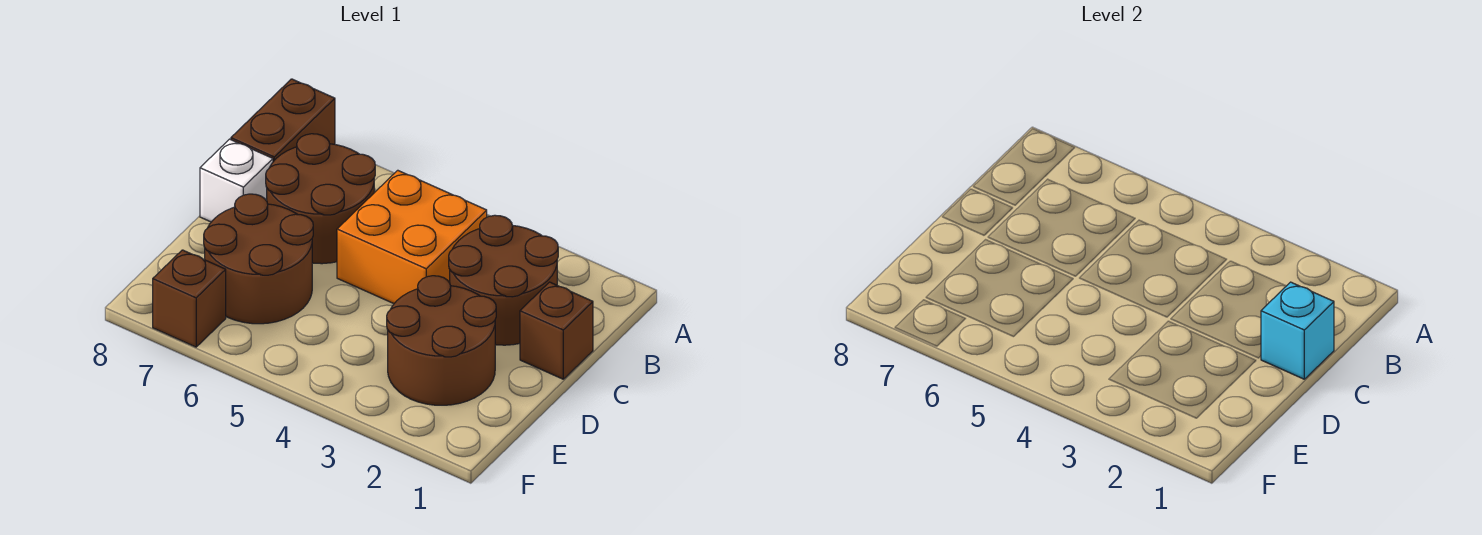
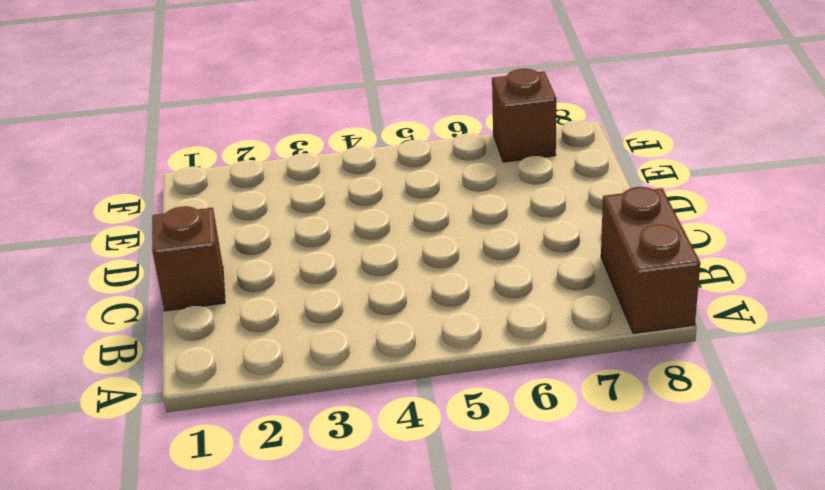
none -> brown round brick B2:C3 level 1
none -> orange brick B4:C5 level 1

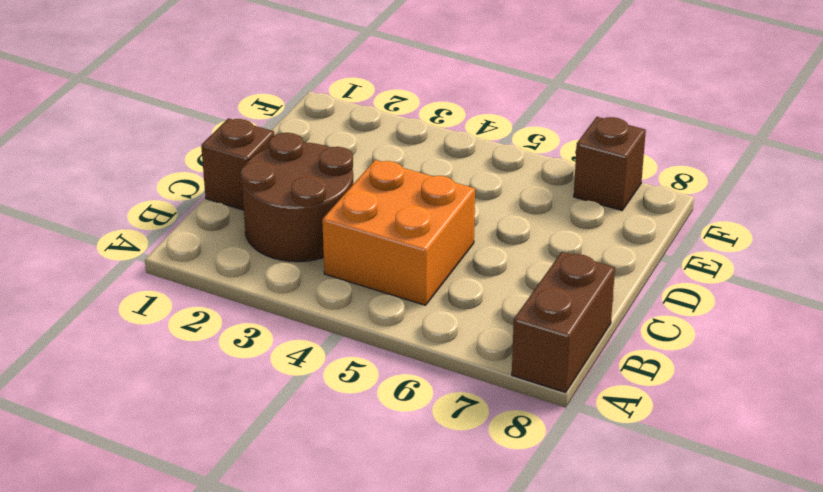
none -> brown round brick B6:C7 level 1
none -> white brick C8 level 1

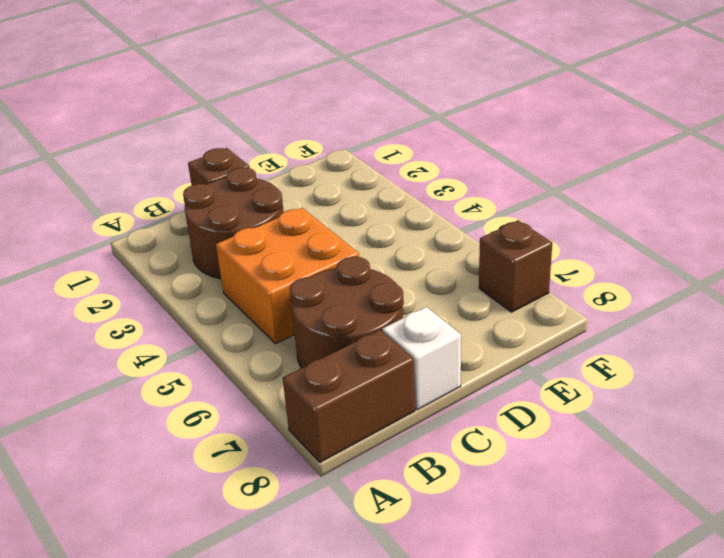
none -> brown round brick D2:E3 level 1
none -> brown round brick D6:E7 level 1

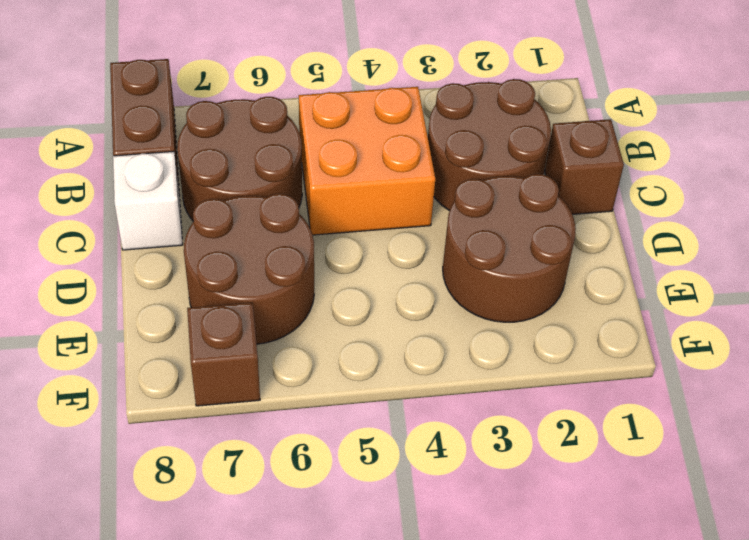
none -> cyan brick C1 level 2

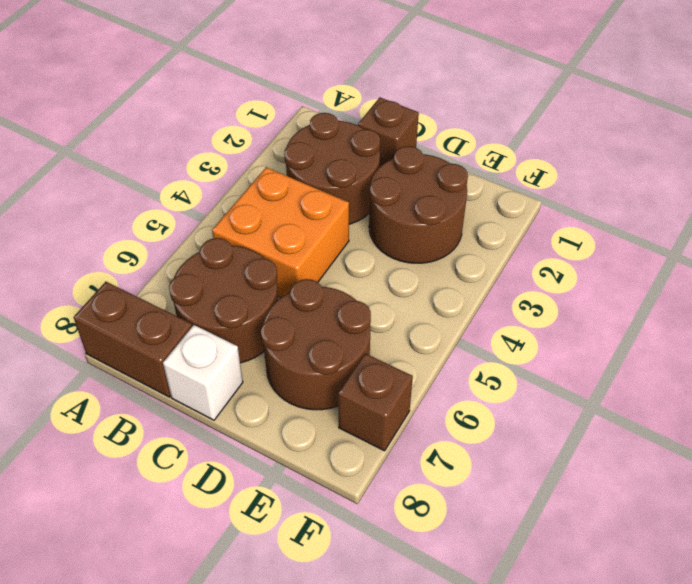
none -> cyan brick C1 level 2

